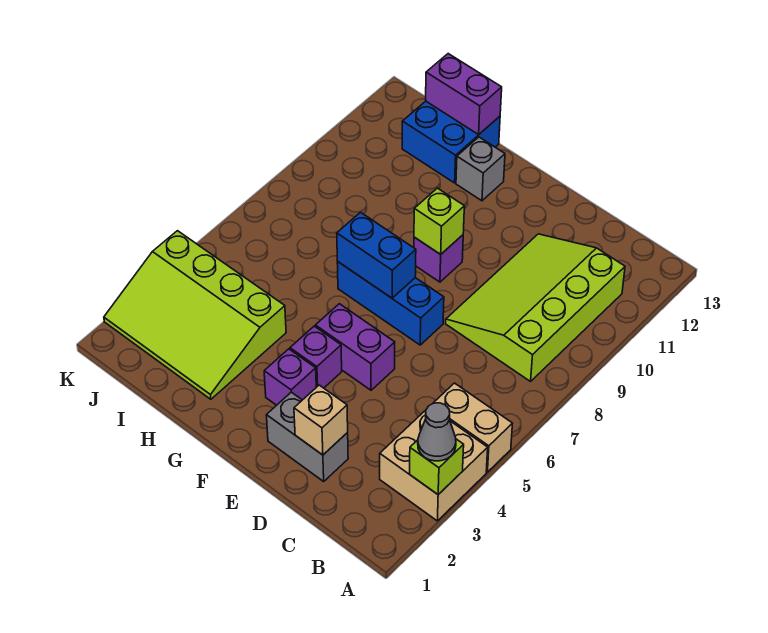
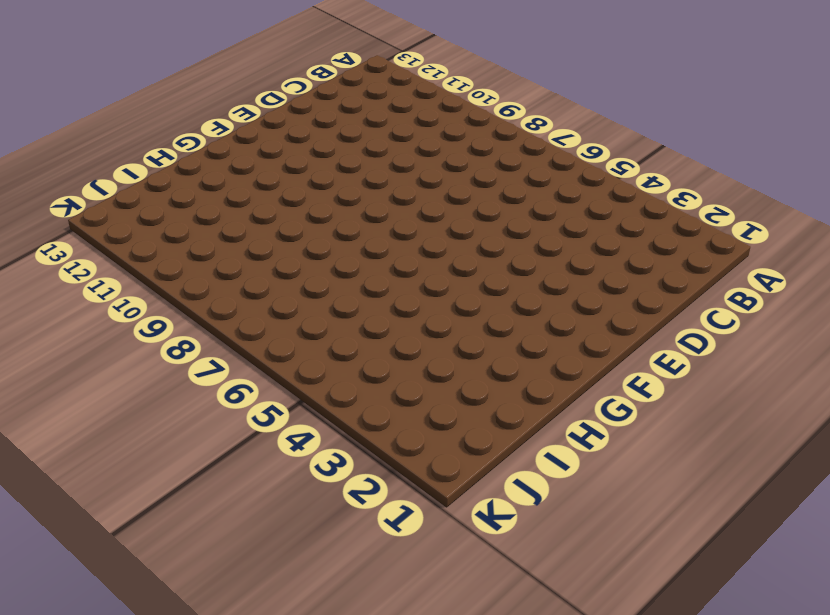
none -> tan brick A3:B4 level 1
none -> tan brick A5:B5 level 1
none -> lime slope B8:D11 level 1 top B

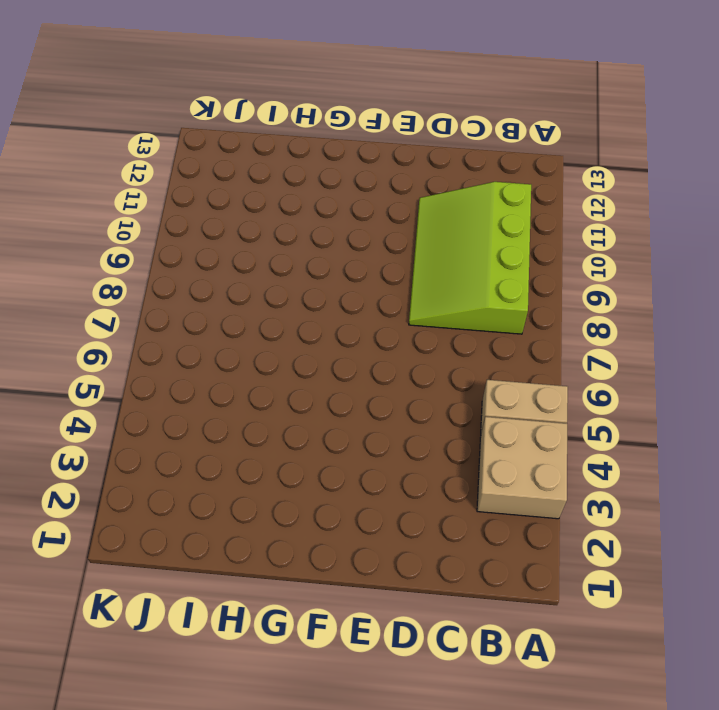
none -> grey brick D2:E2 level 1
none -> purple brick E5:F5 level 1
none -> blue brick E7:G7 level 1

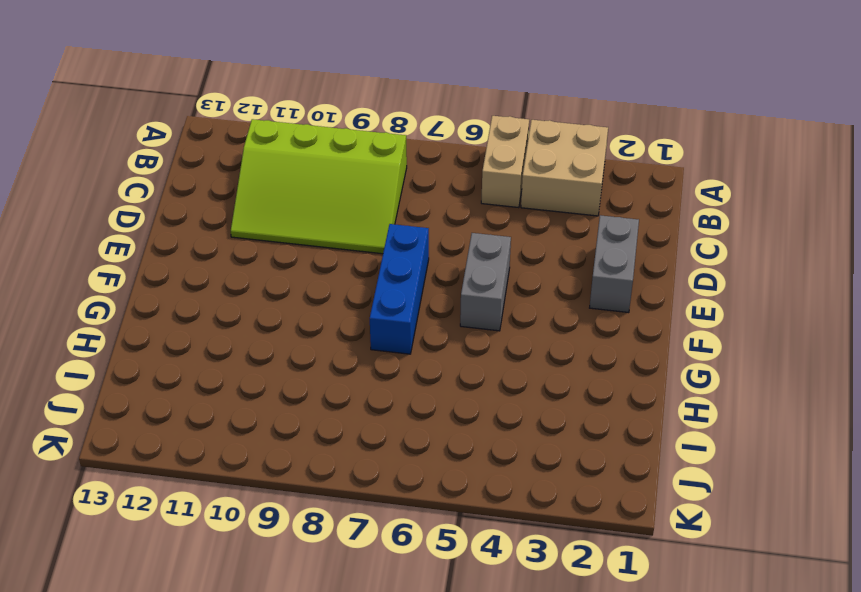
grey brick E5:F5 level 1 -> purple brick E5:F5 level 1
none -> purple brick F3 level 1
none -> purple brick F4 level 1
none -> purple brick F9 level 1

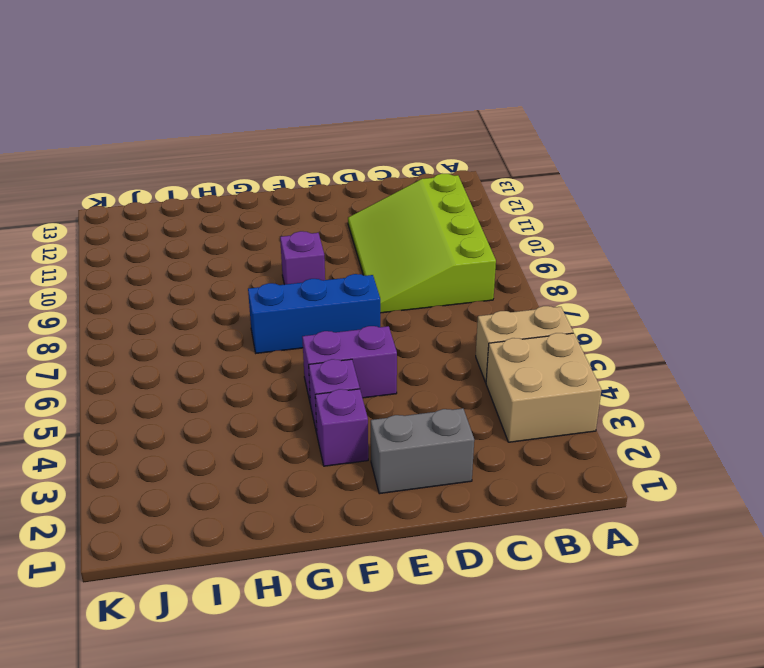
none -> grey brick G12 level 1
none -> lime slope H2:K4 level 1 top 4
none -> blue brick H12:I13 level 1

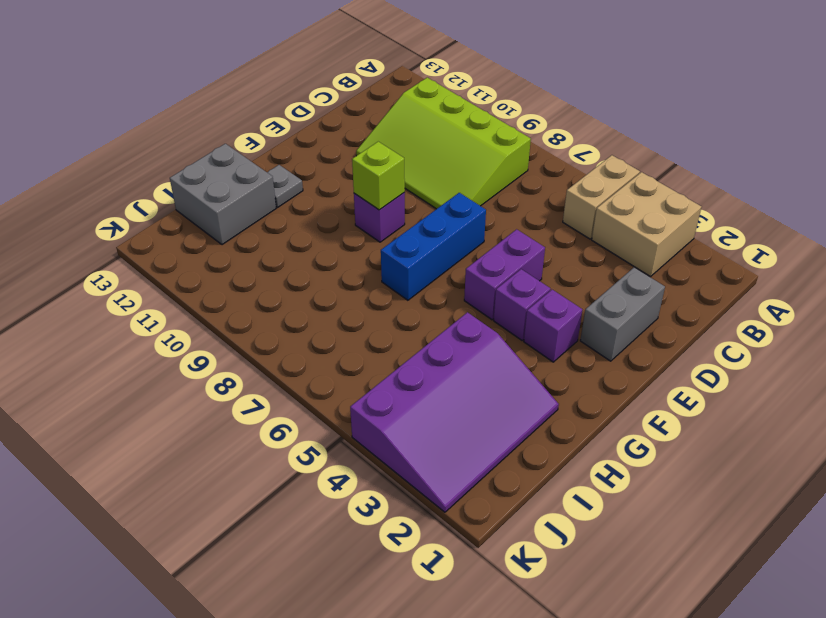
grey plate G12 level 1 -> grey brick G12 level 1
purple slope H2:K4 level 1 top 4 -> lime slope H2:K4 level 1 top 4
grey brick H12:I13 level 1 -> blue brick H12:I13 level 1
none -> lime brick A3 level 2
none -> tan brick D2 level 2
none -> blue brick F7:G7 level 2

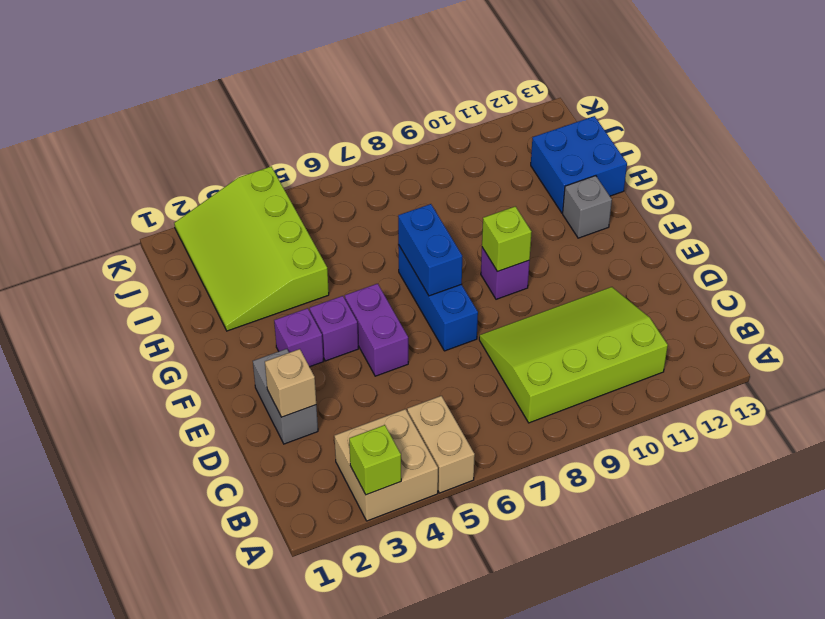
none -> purple brick H13:I13 level 2
none -> grey cone A3 level 3

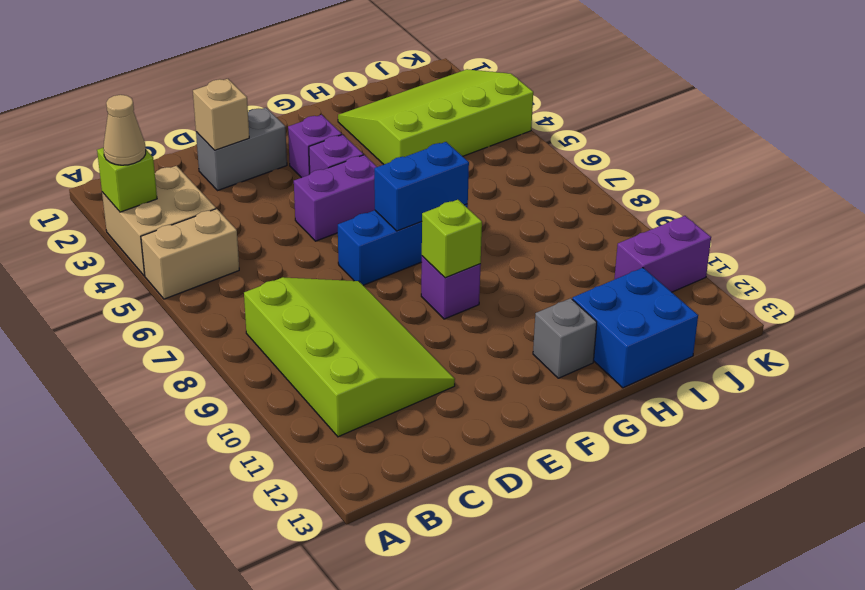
tan cone A3 level 3 -> grey cone A3 level 3
purple brick J11:K11 level 1 -> purple brick H13:I13 level 2

